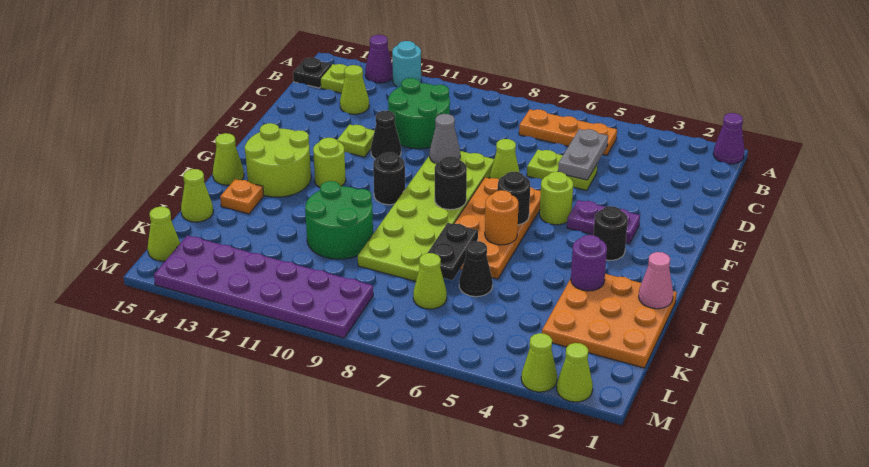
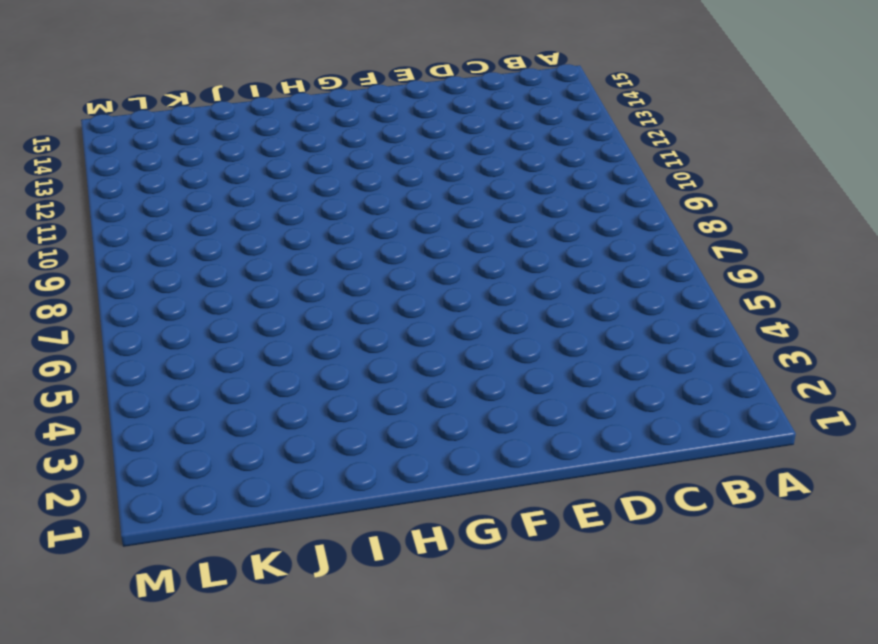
none -> purple cone A1 level 1
none -> cyan round brick A12 level 1
none -> purple cone A13 level 1
none -> orange plate B5:B7 level 1

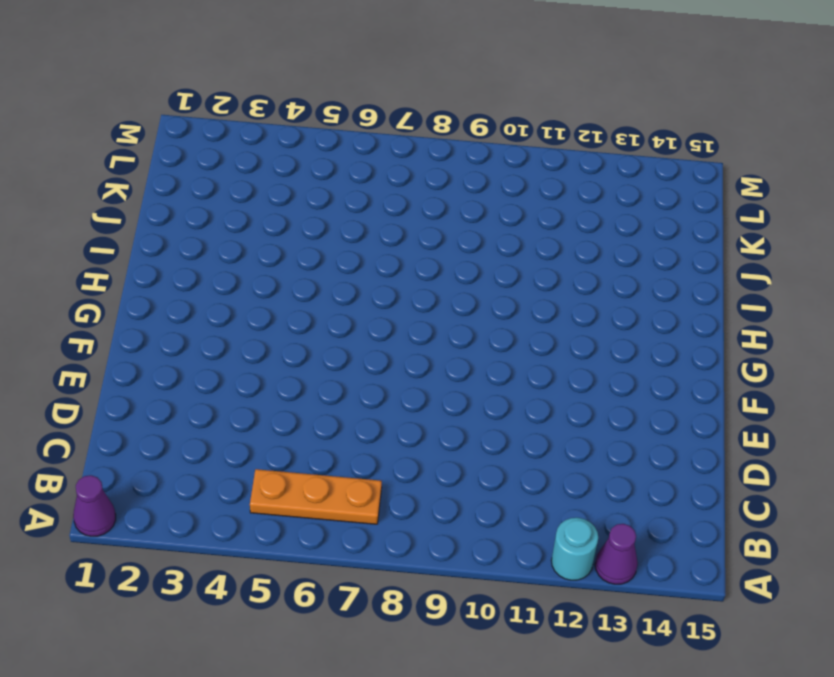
none -> lime plate B14 level 1
none -> black plate B15 level 1
none -> green round brick C10:D11 level 1
none -> lime cone C13 level 1

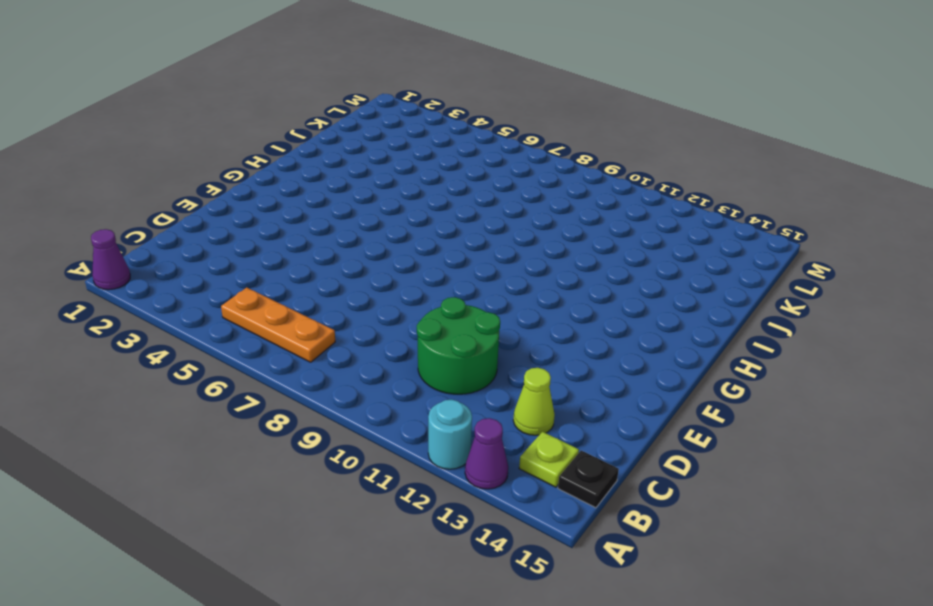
none -> lime plate D5:D6 level 1
none -> lime cone E7 level 1
none -> lime plate E8:J9 level 1
none -> black cone E11 level 1

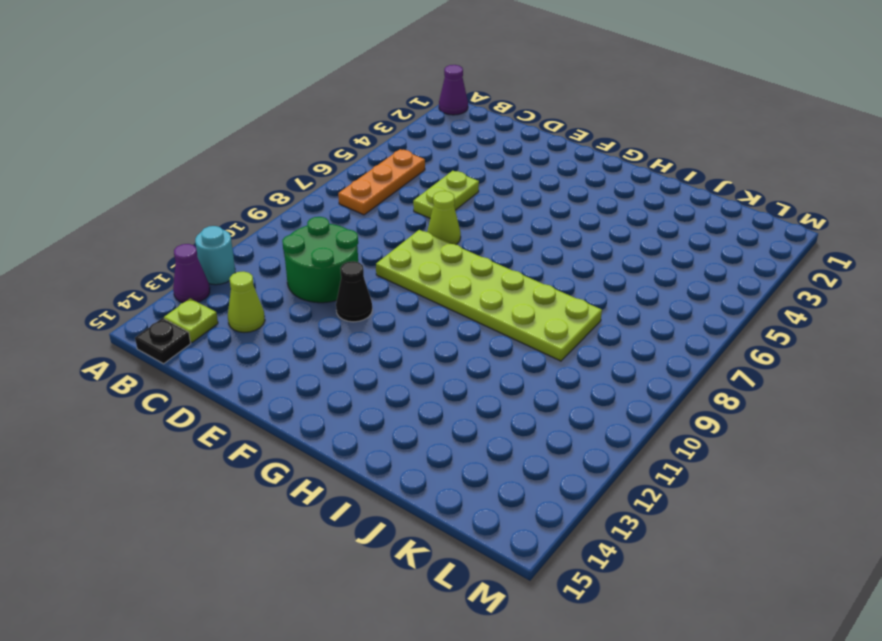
none -> lime plate E12 level 1
none -> purple plate F3:F4 level 1
none -> lime round brick F5 level 1
none -> orange plate F6:I7 level 1

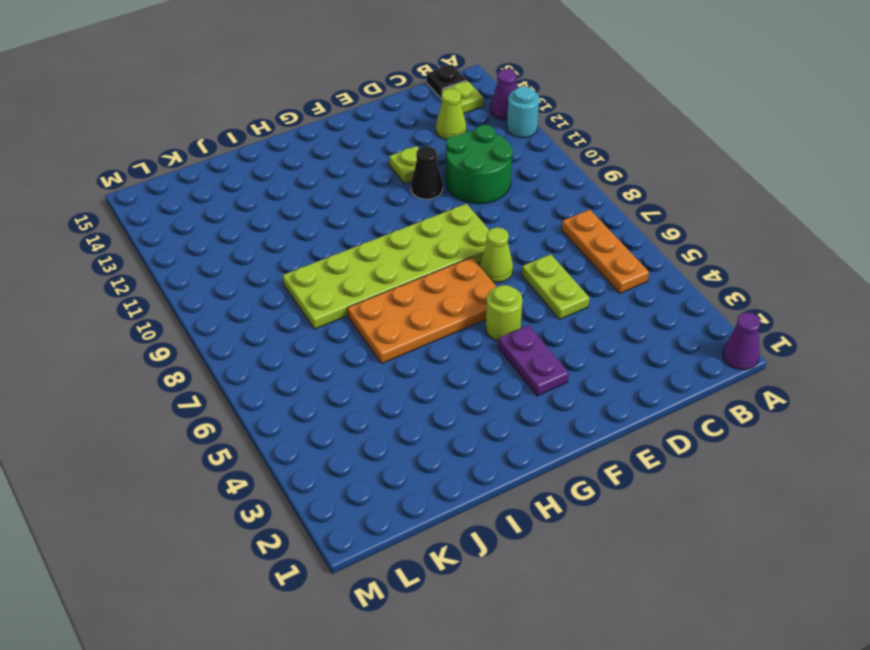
none -> black round brick G3 level 1
none -> black round brick G10 level 1
none -> lime round brick G12 level 1
none -> lime round brick G13:H14 level 1

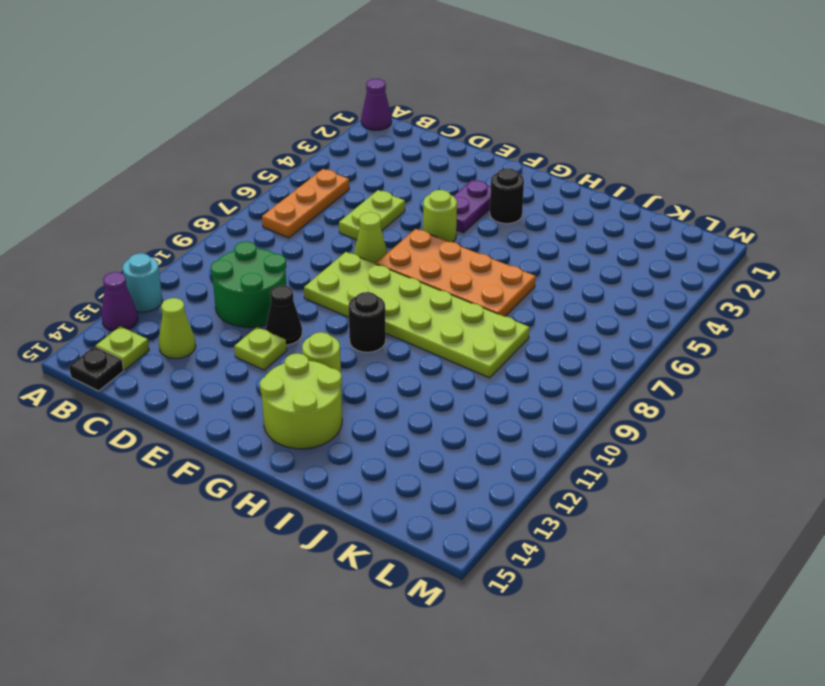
none -> lime cone H15 level 1
none -> orange plate I1:K3 level 1
none -> green round brick I10:J11 level 1
none -> orange plate I14 level 1

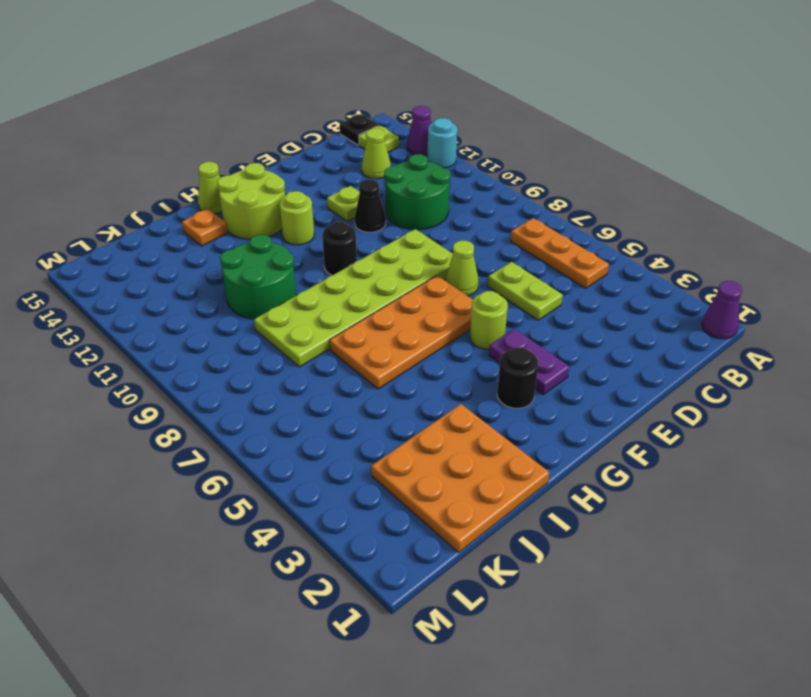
none -> black cone J6 level 1
none -> lime cone J15 level 1
none -> lime cone K7 level 1
none -> purple plate L9:M14 level 1

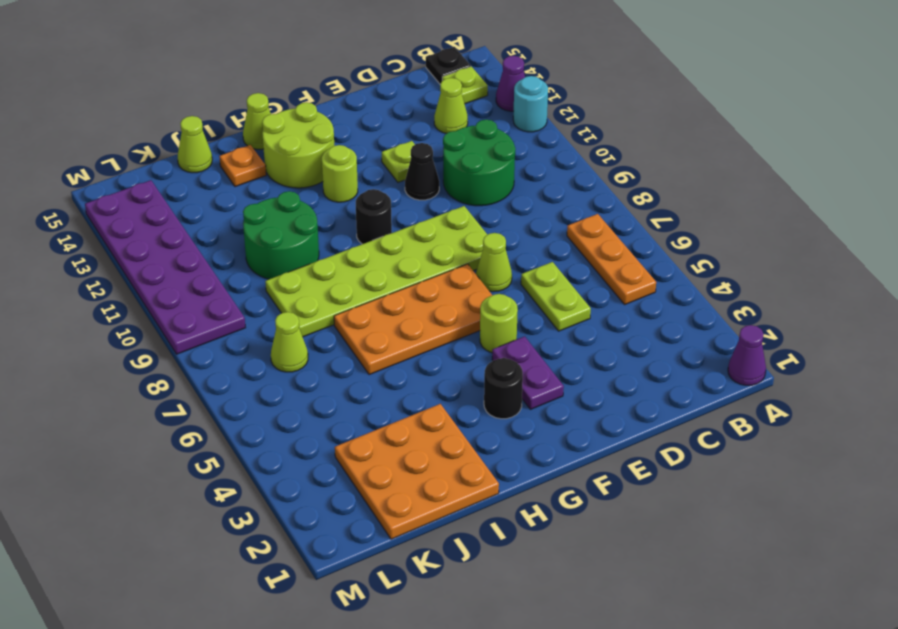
none -> black cone J6 level 1
none -> lime cone L15 level 1
none -> lime cone M2 level 1
none -> lime cone M3 level 1

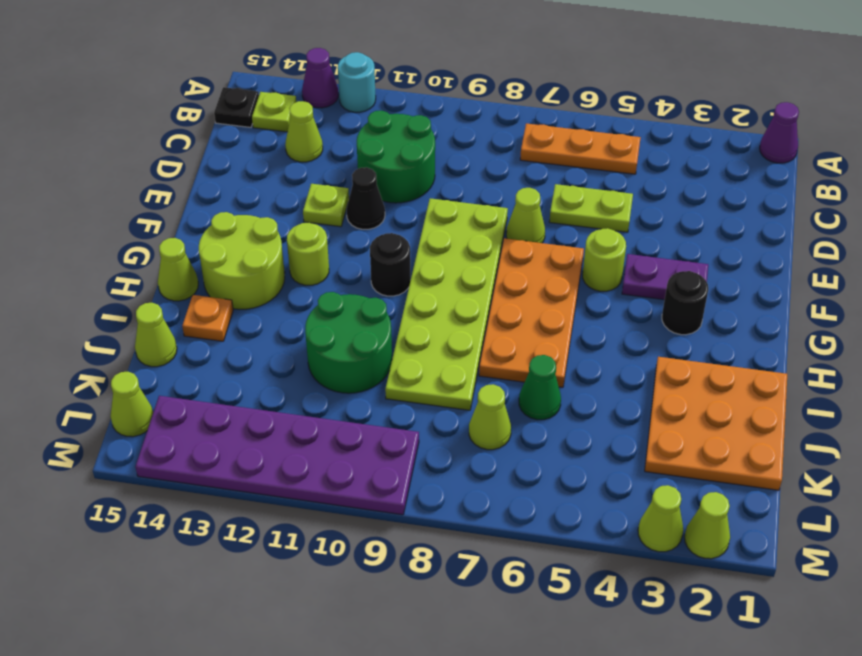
green cone J6 level 1 -> black cone J6 level 1
none -> grey plate C5:D5 level 2
none -> grey cone E9 level 2
none -> black round brick G6 level 2
none -> black round brick G8 level 2

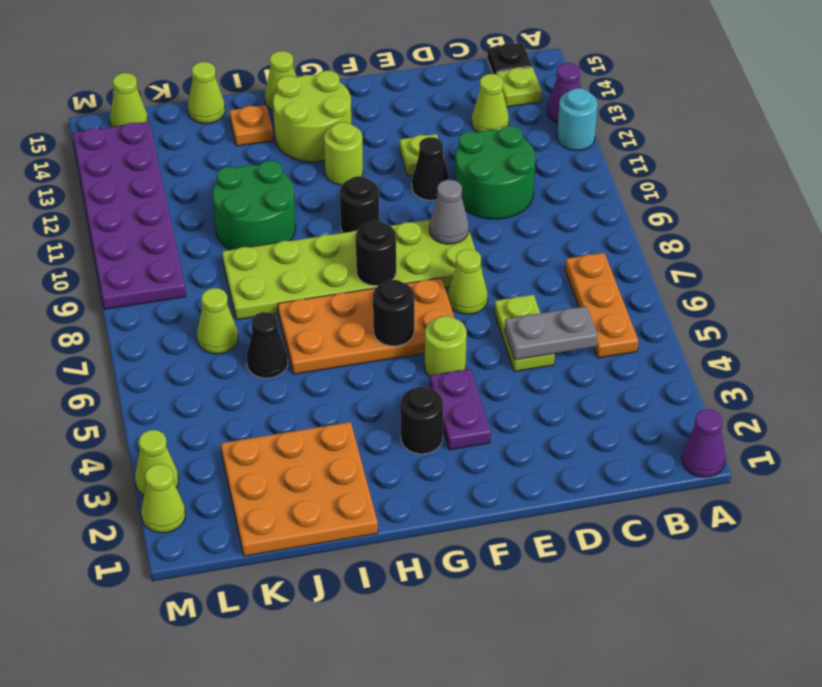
none -> orange round brick H6 level 2
none -> pink cone I1 level 2
none -> purple round brick I3 level 2
none -> black plate I7:J7 level 2

